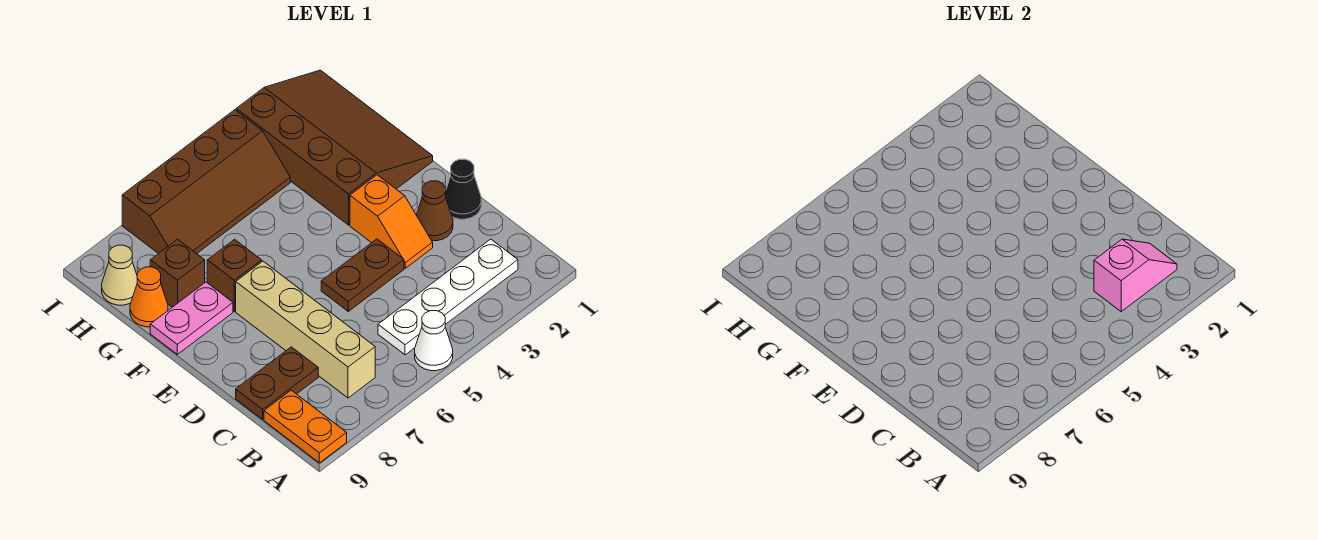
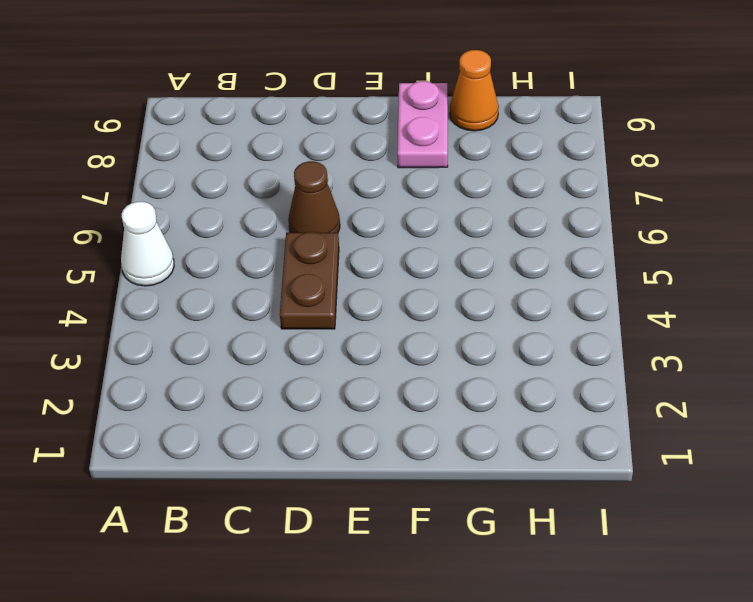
brown cone D6 level 1 -> brown cone D2 level 1
none -> orange plate A9:B9 level 1
none -> white plate B2:B5 level 1
none -> tan brick B7:E7 level 1

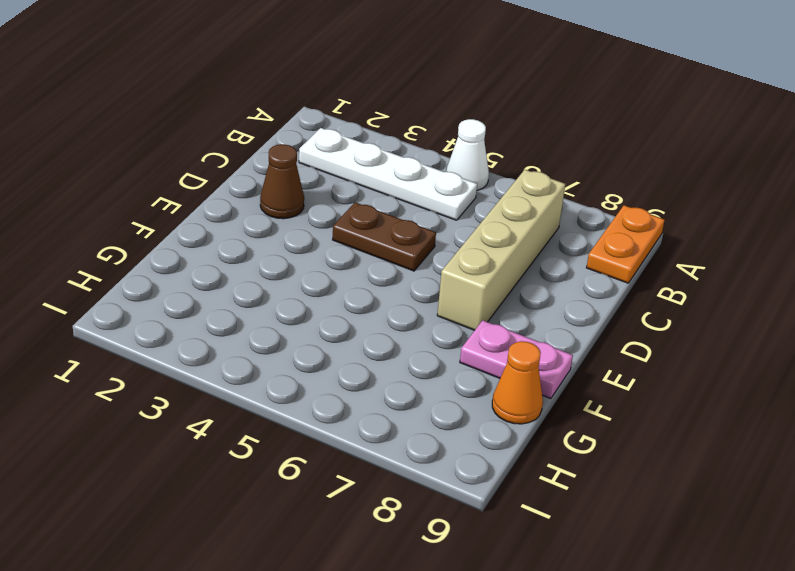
none -> brown plate C8:C9 level 1
none -> black cone D1 level 1
none -> orange slope D3:E3 level 1 top E

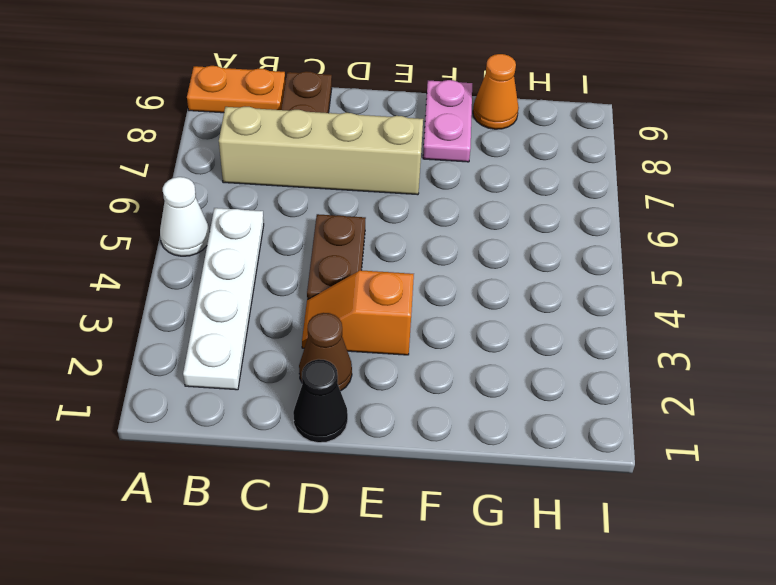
none -> brown slope F1:I3 level 1 top 3
none -> brown brick F7 level 1
none -> brown brick G8 level 1

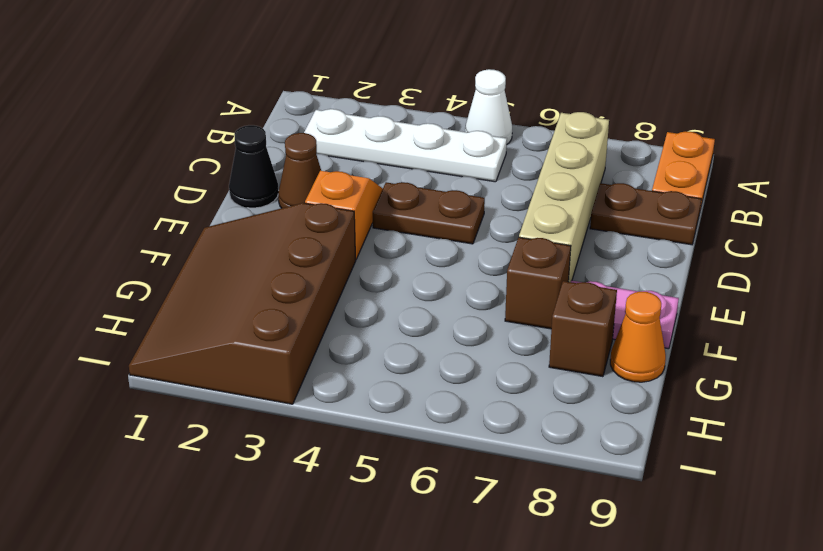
none -> brown slope H4:I7 level 1 top I
none -> tan cone H9 level 1
none -> pink slope B2:B3 level 2 top 3

